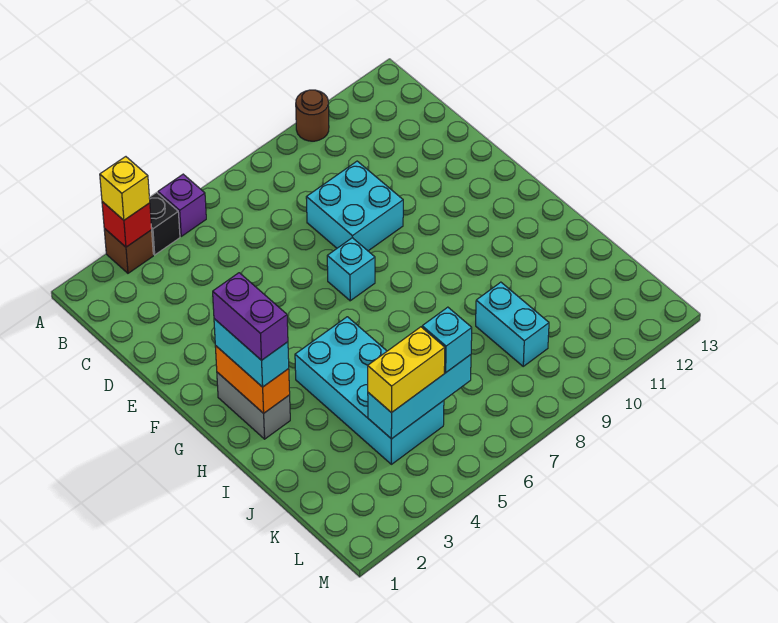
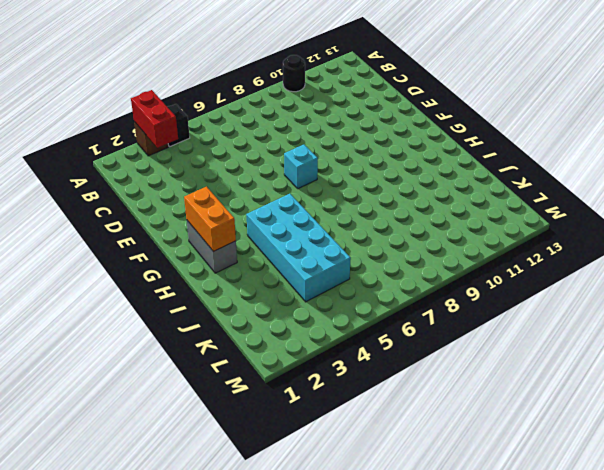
red brick A3:B3 level 2 -> red brick A3 level 2
black round brick A10 level 1 -> brown round brick A10 level 1
none -> purple brick A5 level 1
none -> cyan brick D8:E9 level 1
none -> cyan brick J9:K9 level 1

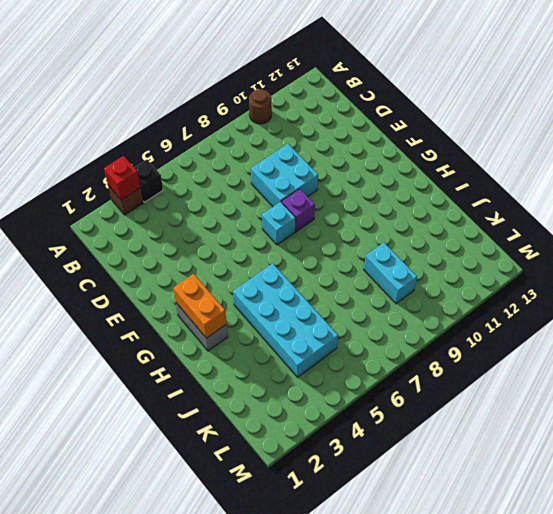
purple brick F8 level 1 -> purple brick A5 level 1
none -> cyan brick K4:K6 level 2
none -> yellow brick A3 level 3
none -> cyan brick G2:H2 level 3

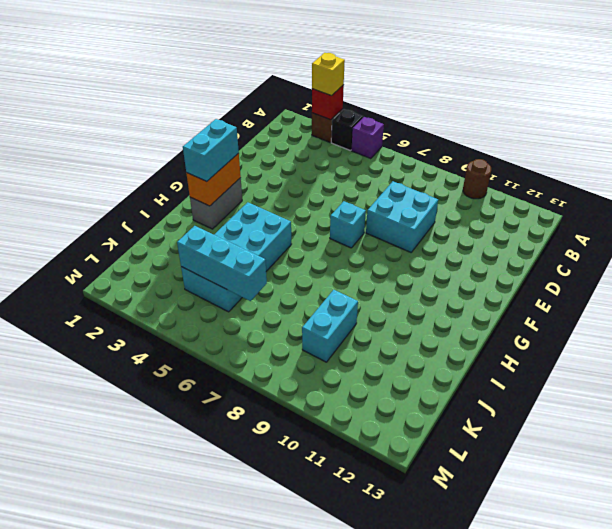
none -> yellow brick K4:K5 level 3
none -> cyan brick K6 level 3
none -> purple brick G2:H2 level 4

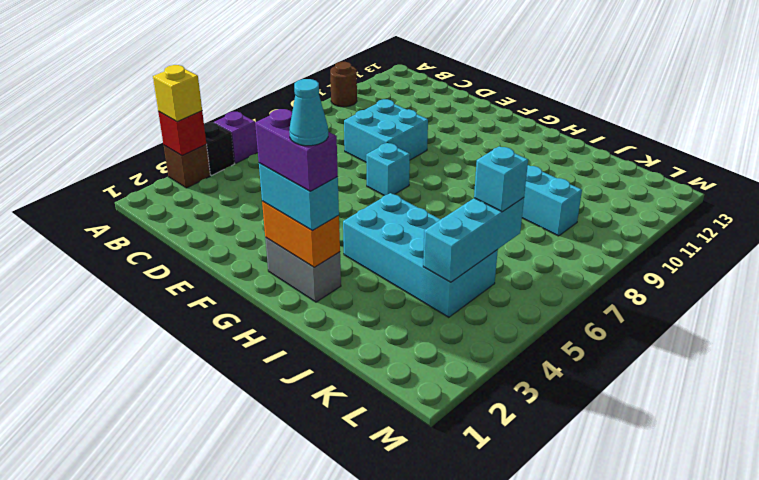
cyan cone H2 level 5 -> none
none -> yellow brick K4:K5 level 3

